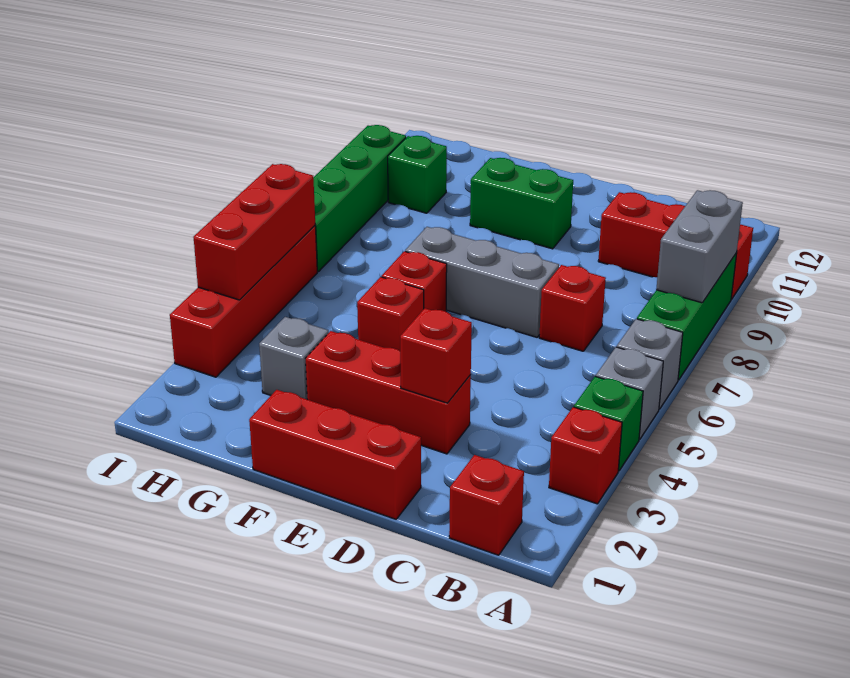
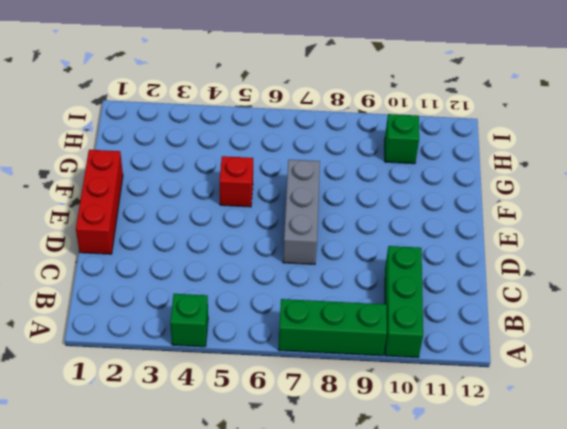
green brick A10:C10 level 1 -> red brick A10:C10 level 1
none -> red brick A3 level 1
none -> grey brick A5 level 1
none -> grey brick A6 level 1

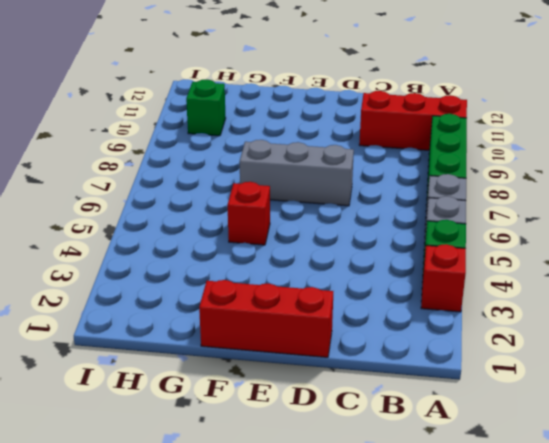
none -> red brick B1 level 1
none -> red brick C7 level 1
none -> red brick D3:F3 level 1

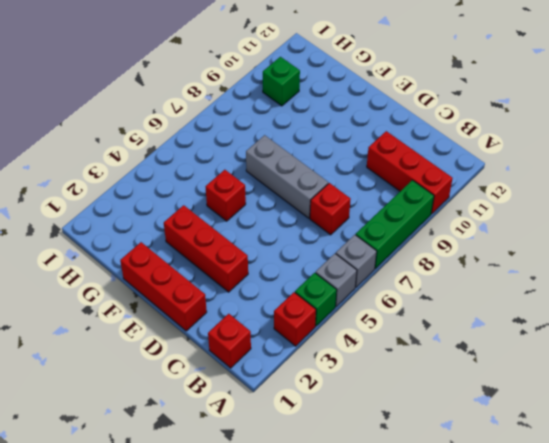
none -> green brick E10:F10 level 1
none -> red brick F6 level 1
none -> grey brick G3 level 1

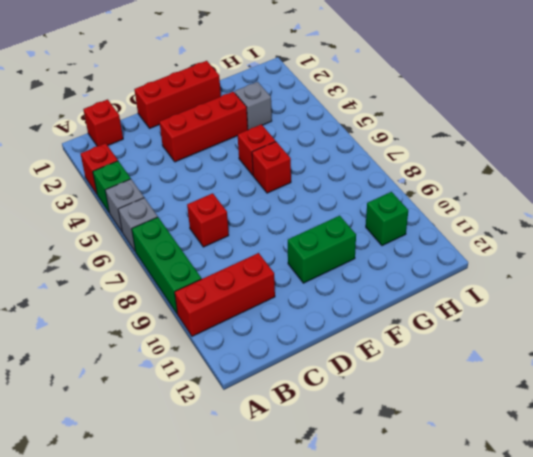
none -> grey brick D7:F7 level 1
none -> red brick I3:I6 level 1
none -> green brick I7:I10 level 1

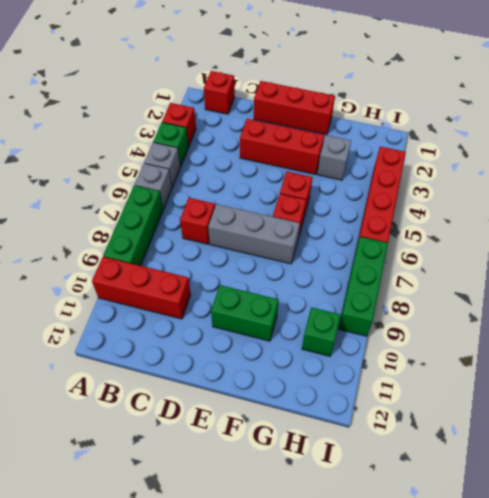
green brick I7:I9 level 1 -> green brick I7:I10 level 1
none -> grey brick A8:A9 level 2
none -> red brick D3 level 2
none -> red brick I4:I6 level 2

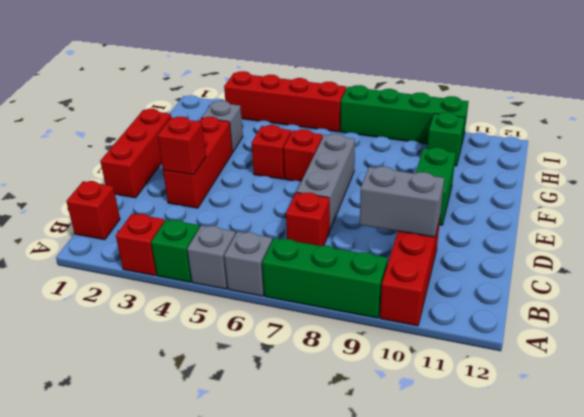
grey brick C9:C10 level 2 -> grey brick A8:A9 level 2
none -> red brick I4:I6 level 2

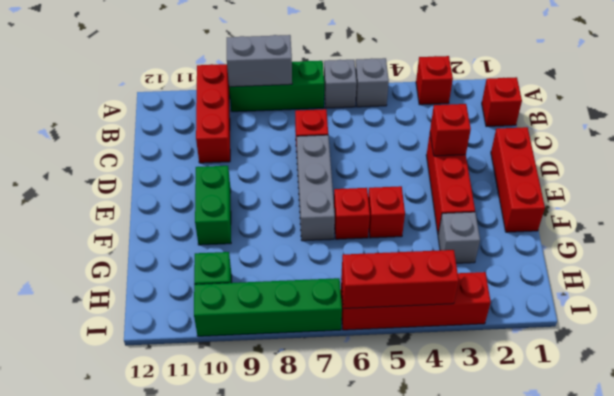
none -> green brick A4 level 1

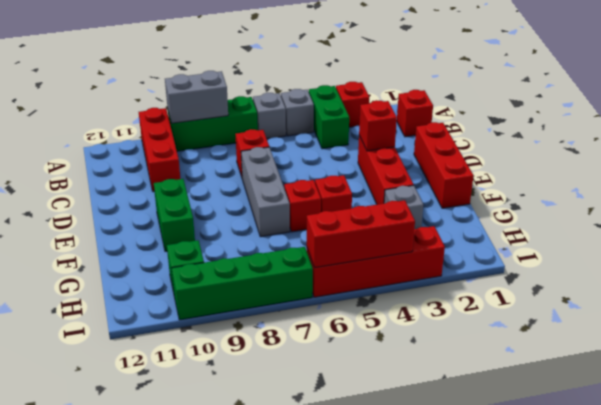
green brick A4:B4 level 1 -> green brick A4 level 1

